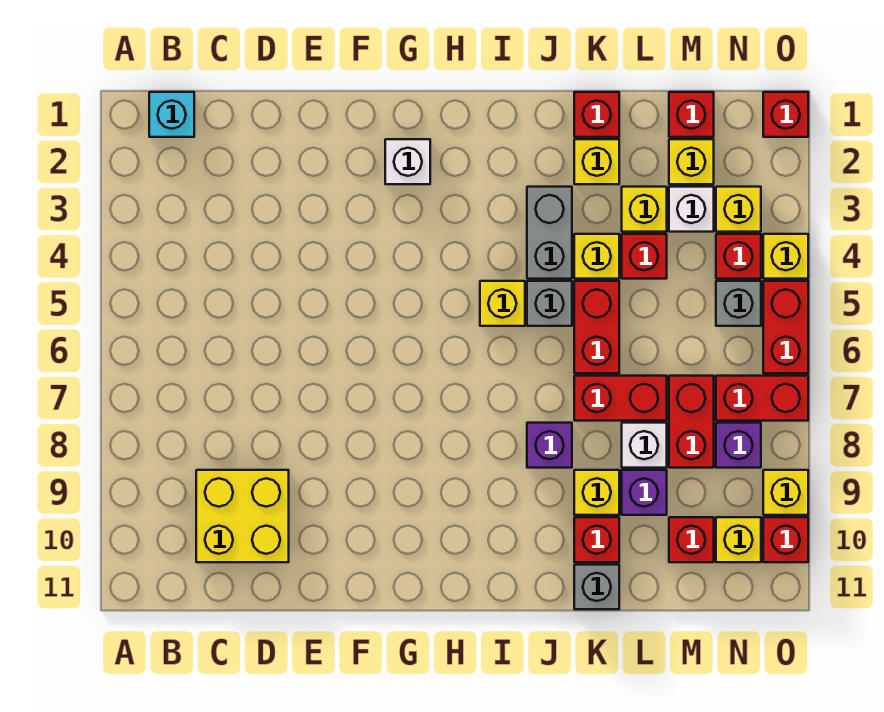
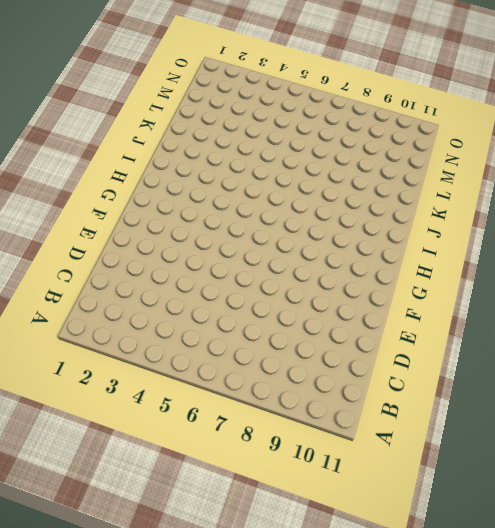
none -> cyan brick B1 level 1
none -> yellow brick C9:D10 level 1
none -> white brick G2 level 1
none -> yellow brick I5 level 1

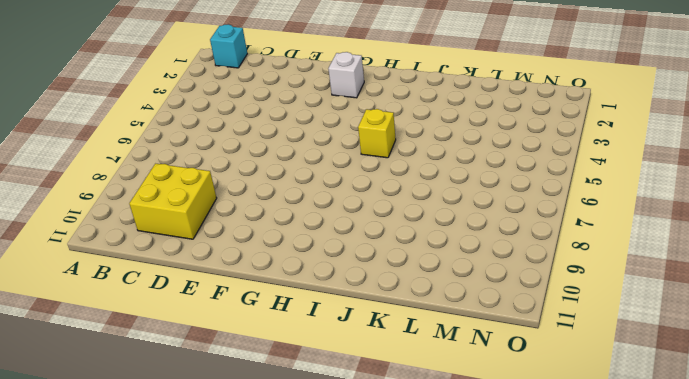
none -> grey brick J3:J4 level 1
none -> grey brick J5 level 1
none -> purple brick J8 level 1
none -> red brick K1 level 1

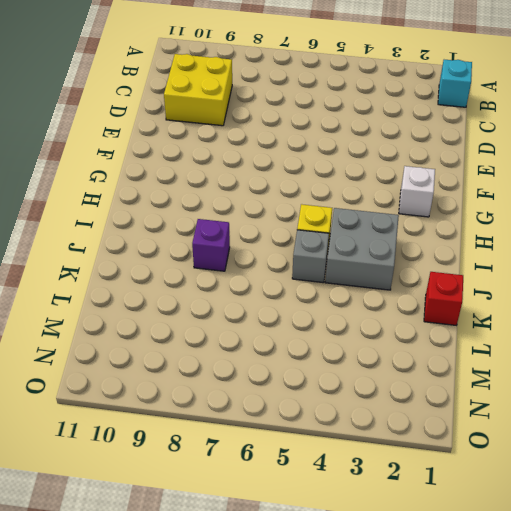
grey brick I3:J4 level 1 -> grey brick J3:J4 level 1
none -> yellow brick K2 level 1
none -> yellow brick K4 level 1
none -> red brick K5:K6 level 1
none -> red brick K7:L7 level 1

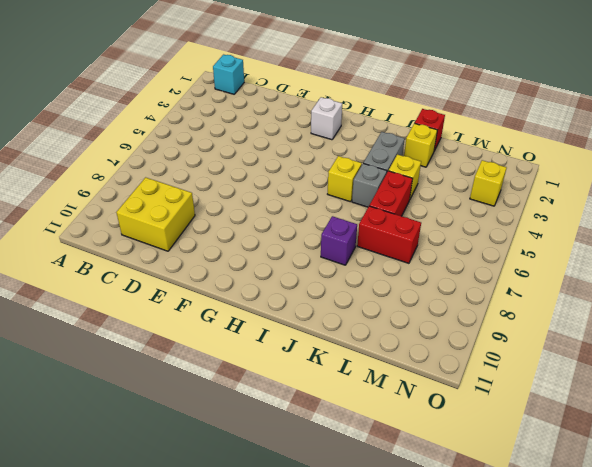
none -> yellow brick K9 level 1
none -> red brick K10 level 1
none -> grey brick K11 level 1
none -> yellow brick L3 level 1

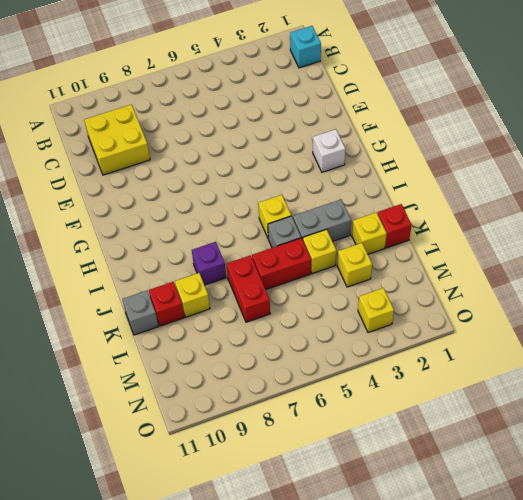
none -> red brick L4 level 1
none -> white brick L8 level 1
none -> purple brick L9 level 1
none -> red brick M1 level 1

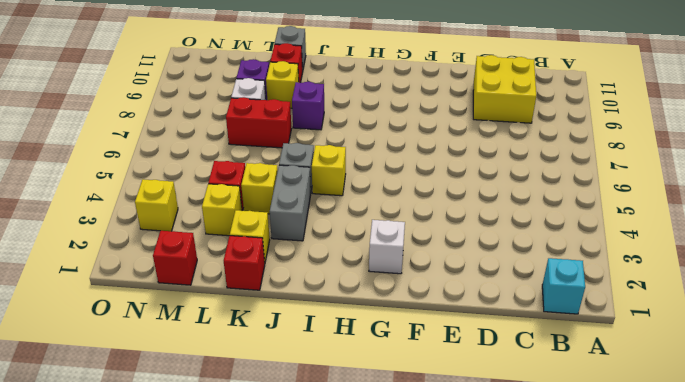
none -> red brick K5:K6 level 1
none -> yellow brick M2 level 1
none -> white brick M3 level 1
none -> red brick M7:M8 level 1

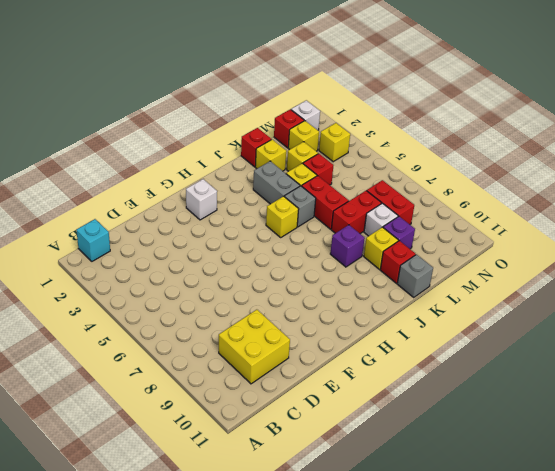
white brick N1 level 1 -> white brick M3 level 1
none -> red brick M10 level 1
none -> red brick N4 level 1
none -> grey brick N5 level 1
none -> red brick N7:O7 level 1

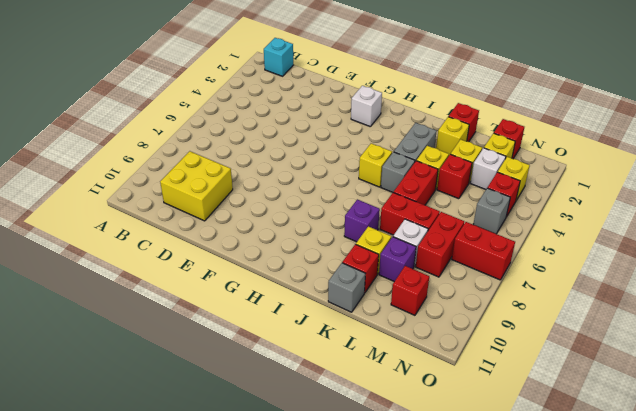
none -> purple brick N8 level 1
none -> yellow brick N10 level 1
none -> red brick O1 level 1
none -> yellow brick O4 level 1

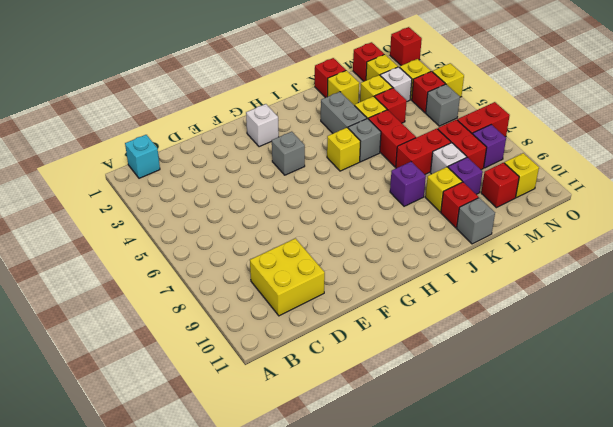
grey brick G4 level 1 -> none
none -> red brick O5:O6 level 1
none -> yellow brick O9 level 1
none -> red brick O10 level 1

